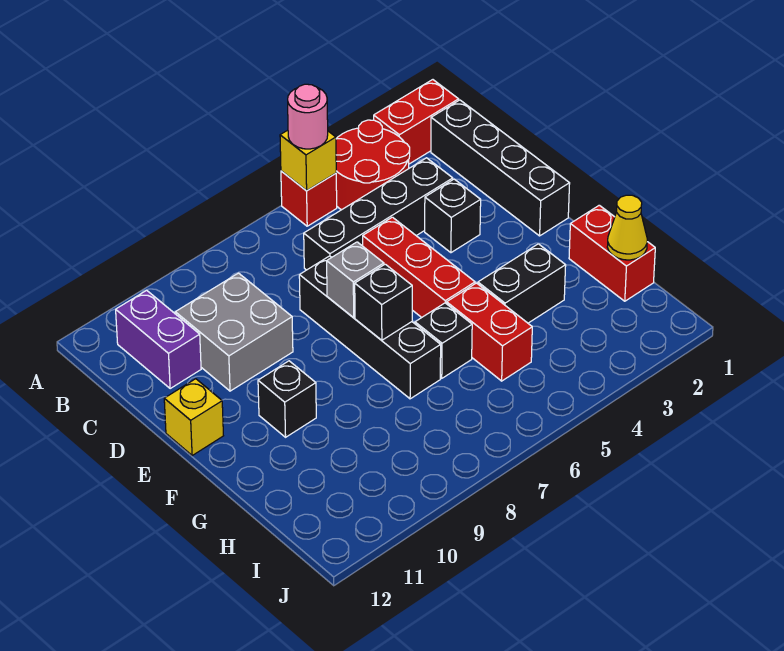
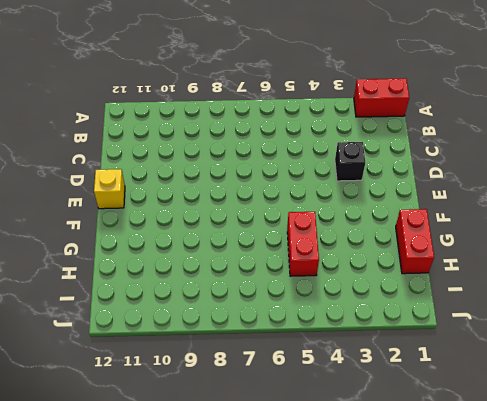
none -> red round brick A3:B4 level 1
none -> red brick A5 level 1
none -> black brick B1:E1 level 1

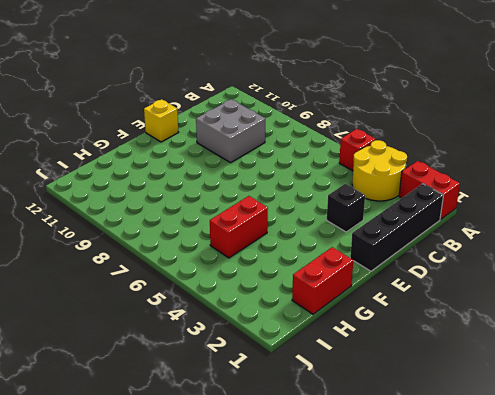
yellow round brick A3:B4 level 1 -> red round brick A3:B4 level 1
none -> purple brick B11:C11 level 1
none -> black brick C3:C6 level 1
none -> red brick D5:F5 level 1

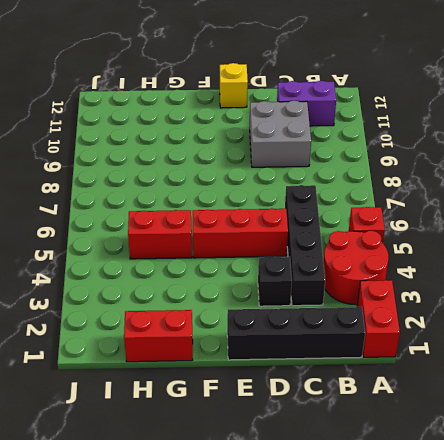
none -> black brick D7:G7 level 1
none -> black brick F10 level 1
none -> black brick G3:G4 level 1

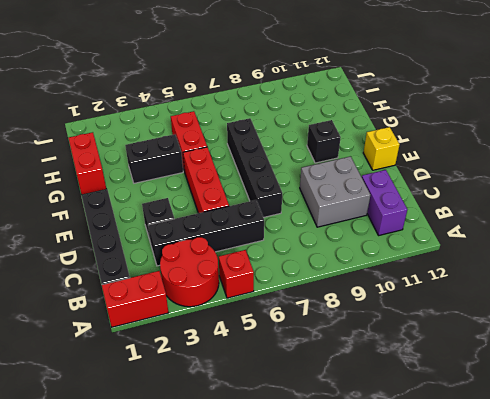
none -> black brick G6 level 1
none -> yellow brick A5 level 2
none -> grey brick E7 level 2

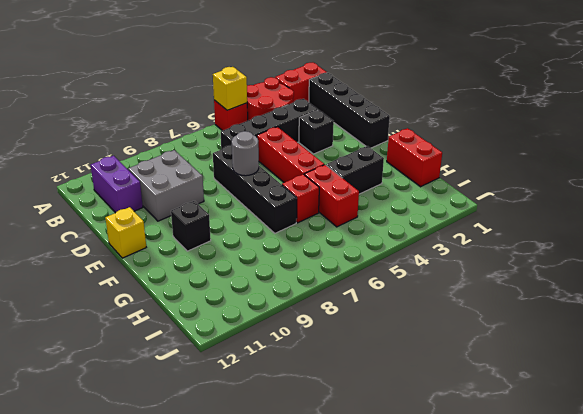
grey round brick E7 level 2 -> grey brick E7 level 2
red brick G6 level 1 -> black brick G6 level 1
none -> black brick F7 level 2
none -> yellow cone H1 level 2
none -> pink round brick A5 level 3

